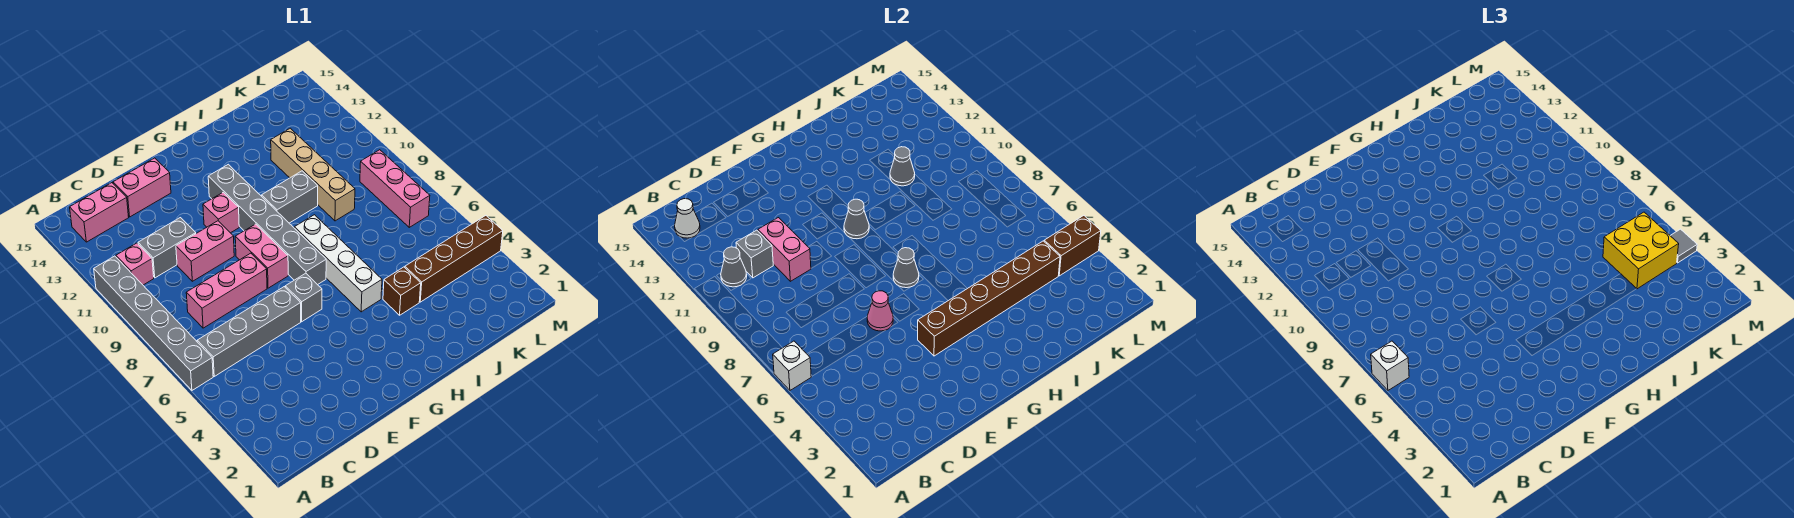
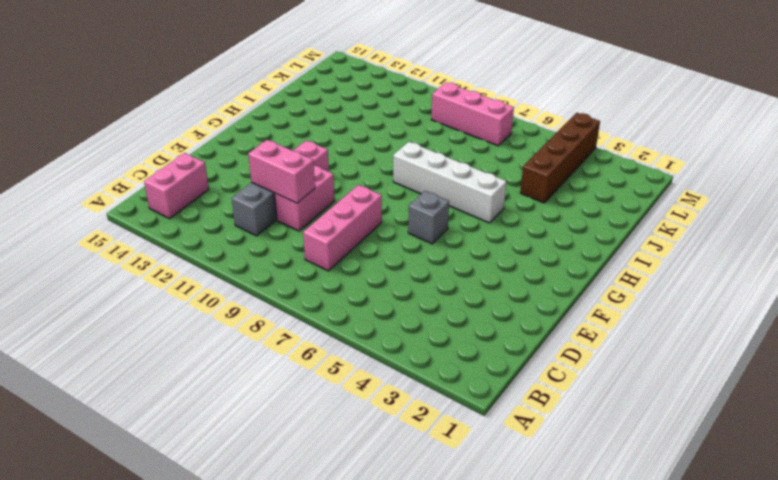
none -> grey brick A6:A11 level 1
none -> grey brick B6:E6 level 1
none -> pink brick B11 level 1
none -> pink brick D14:E14 level 1

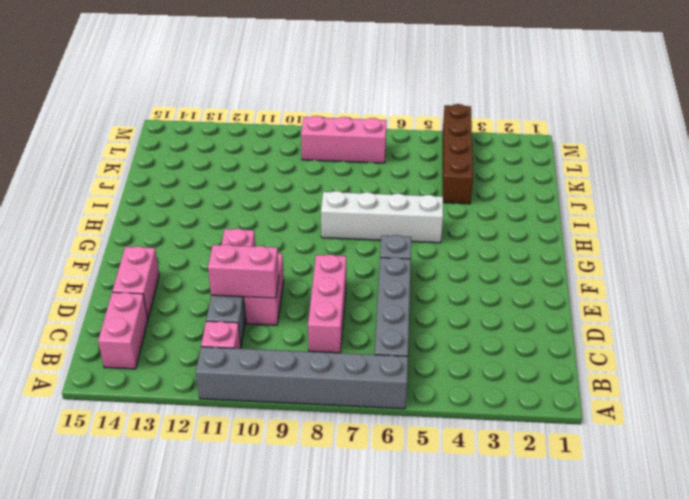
none -> pink brick F8:F9 level 1
none -> grey brick G7:G12 level 1
none -> grey brick H10:I10 level 1
none -> brown brick I4 level 1

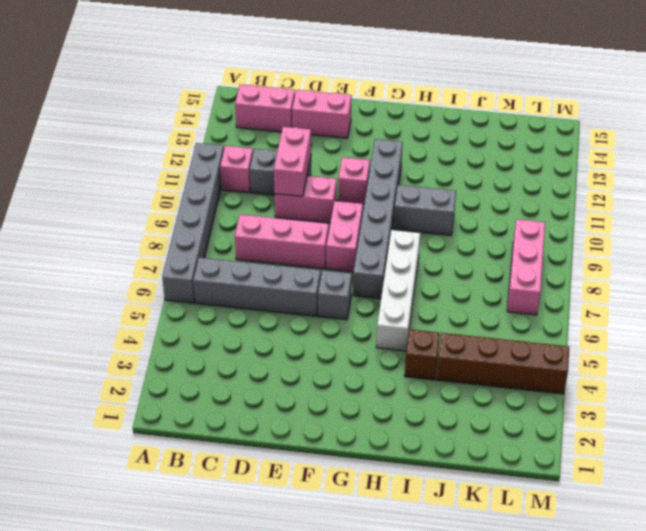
none -> tan brick J9:J12 level 1
none -> white brick A6 level 2
none -> grey cone B11 level 2
none -> white cone B14 level 2

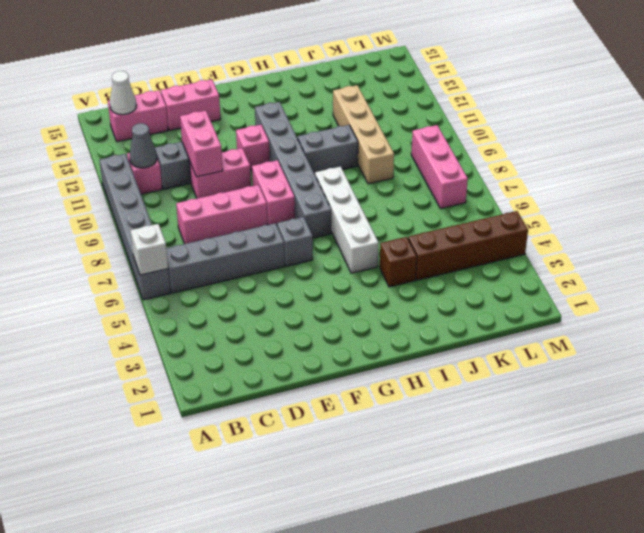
none -> grey brick C11 level 2
none -> pink cone E6 level 2
none -> brown brick F4:K4 level 2
none -> grey cone G7 level 2

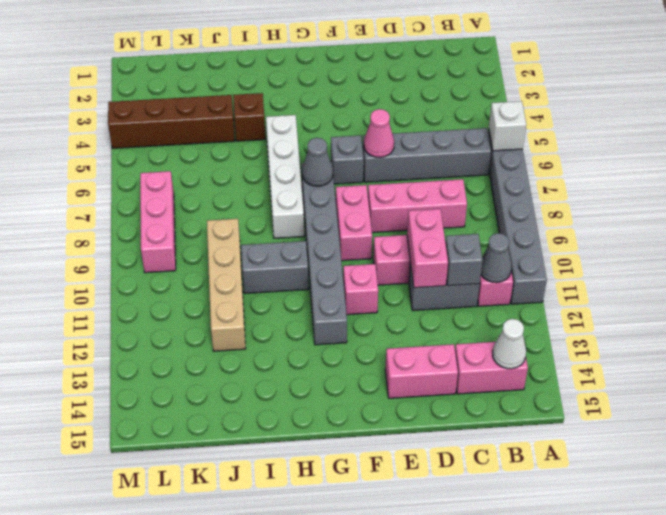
none -> brown brick F4:K4 level 2
none -> grey cone G10 level 2
none -> grey cone J11 level 2
none -> brown brick L4:M4 level 2

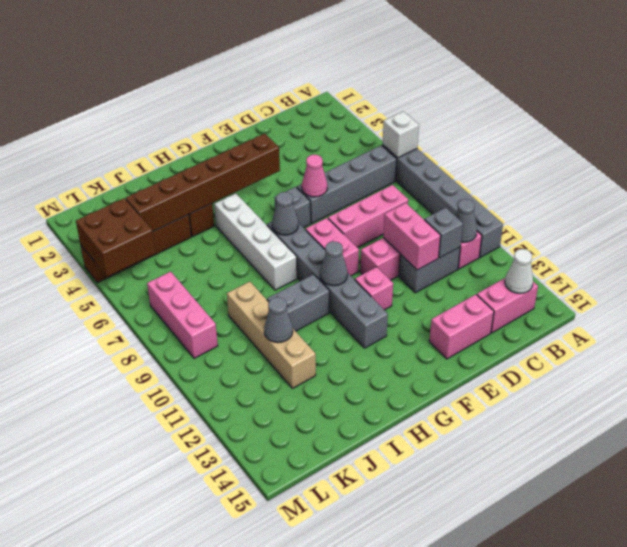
brown brick L4:M5 level 2 -> brown brick L4:M4 level 2
none -> white brick A6 level 3
none -> yellow brick K4:L5 level 3
none -> grey tile M4 level 3

